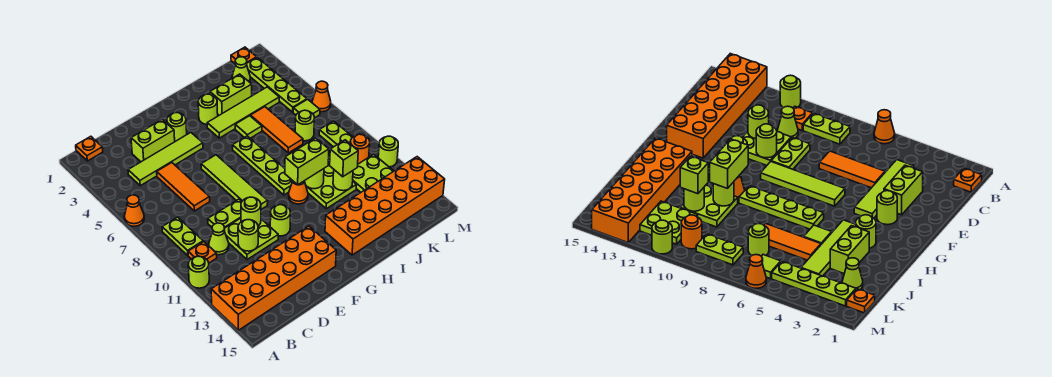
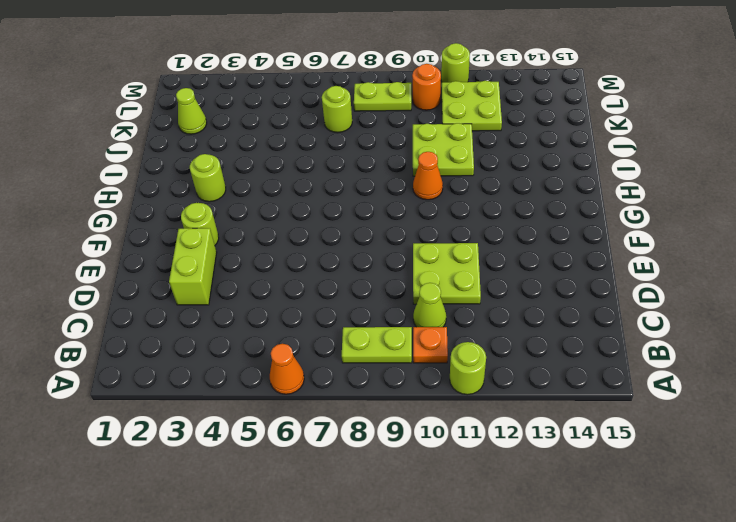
none -> orange brick A13:F14 level 1
none -> orange plate B1 level 1
none -> lime tile C4:F4 level 1
none -> orange tile D5:D7 level 1

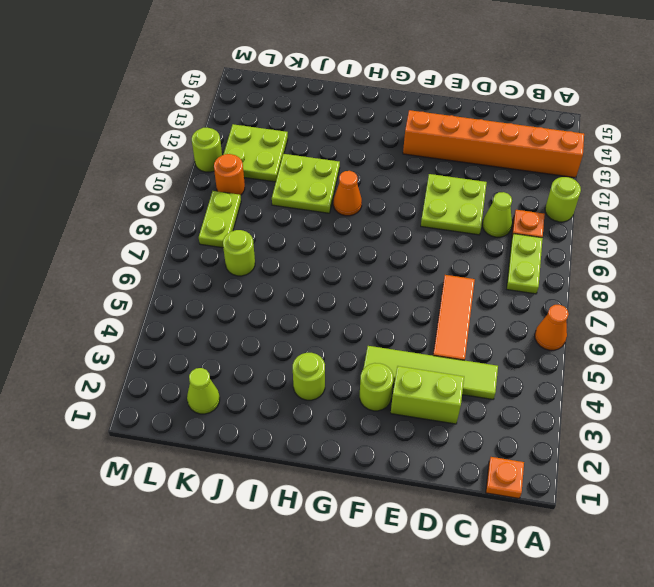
orange brick A13:F13 level 1 -> orange brick A13:F14 level 1
none -> lime plate D9:E9 level 1
none -> lime tile F6:F9 level 1
none -> lime round brick F11 level 1
none -> lime tile H4:K4 level 1

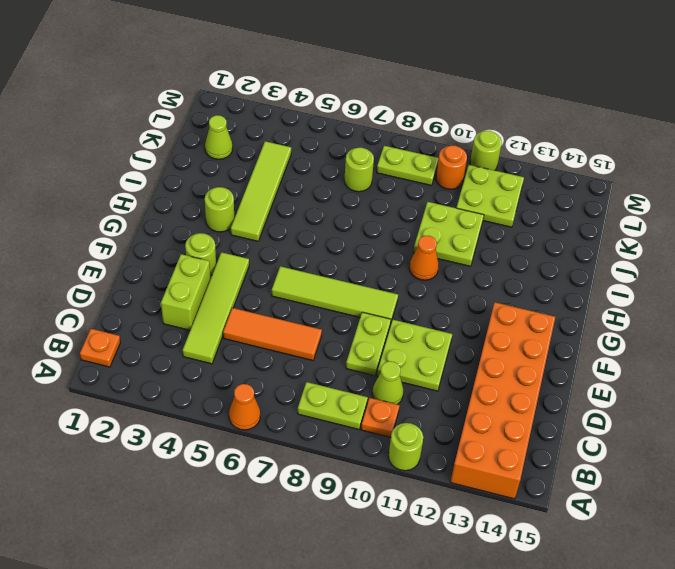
none -> lime round brick F11 level 1
none -> lime plate H6:H9 level 1
none -> orange brick H13:M14 level 1
none -> lime brick I3:J3 level 1

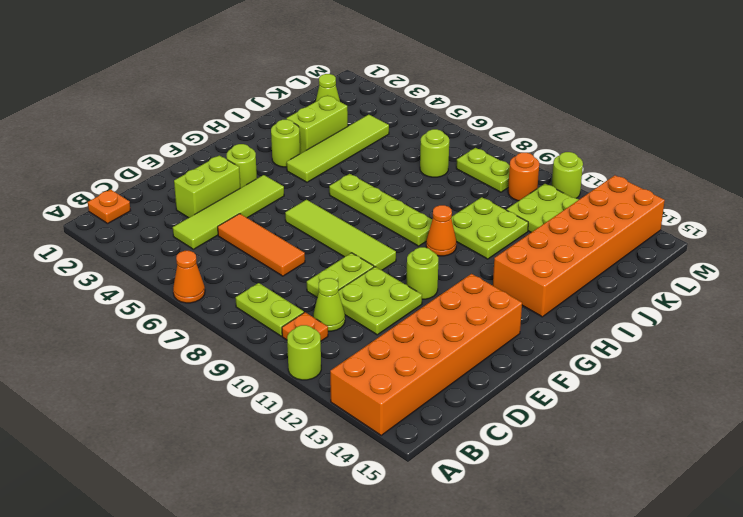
none -> lime tile I5 level 1
none -> orange tile J5:J7 level 1
none -> orange plate L1 level 1
none -> lime plate L2:L5 level 1

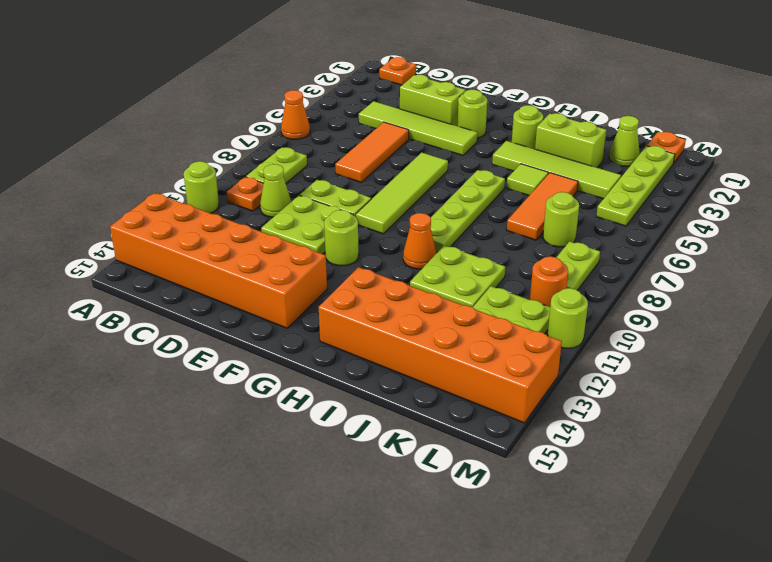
none -> lime tile L6 level 1
none -> orange cone M6 level 1
none -> lime round brick D11 level 2
none -> lime round brick E10 level 2

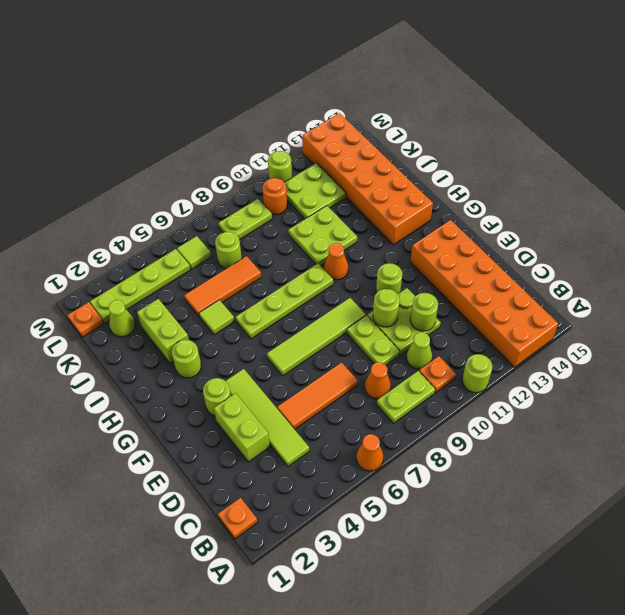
orange cone C8 level 1 -> orange cone M6 level 1
none -> lime tile H4:K4 level 1
none -> lime round brick I10 level 2
none -> lime round brick J11 level 2
none -> lime brick H10:I10 level 3

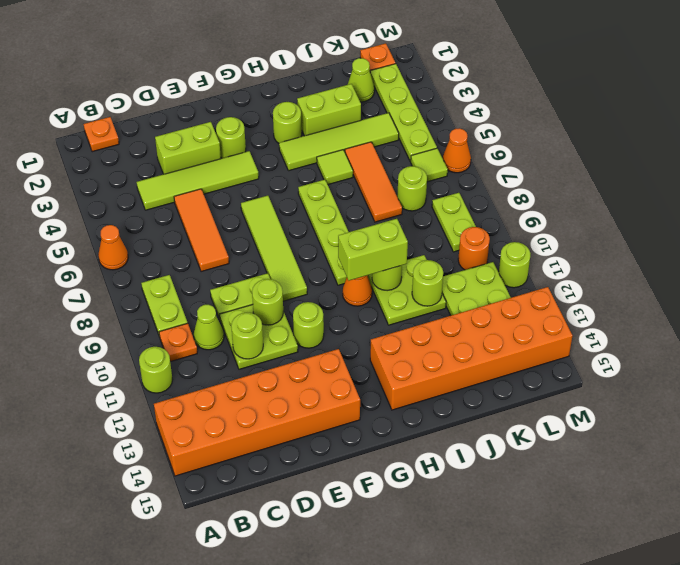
none -> lime brick J11 level 3

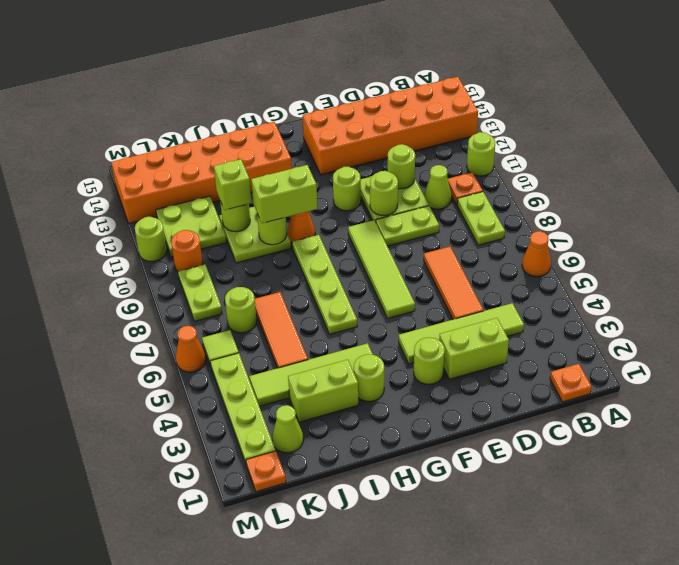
none -> lime tile I5 level 1

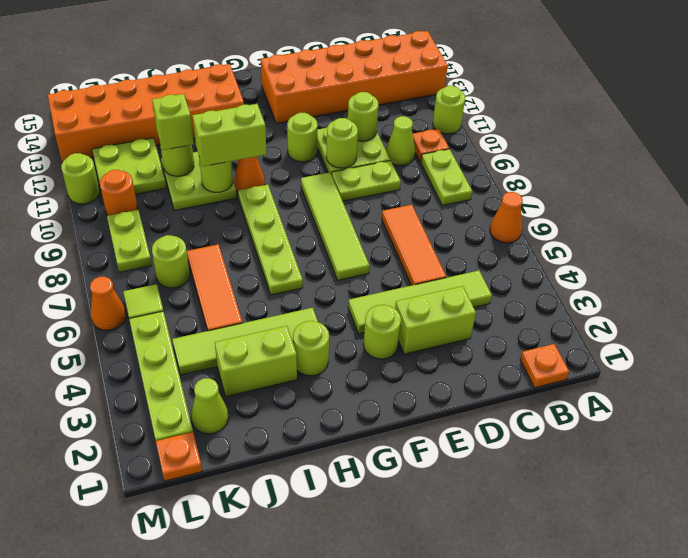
none -> lime tile I5 level 1

